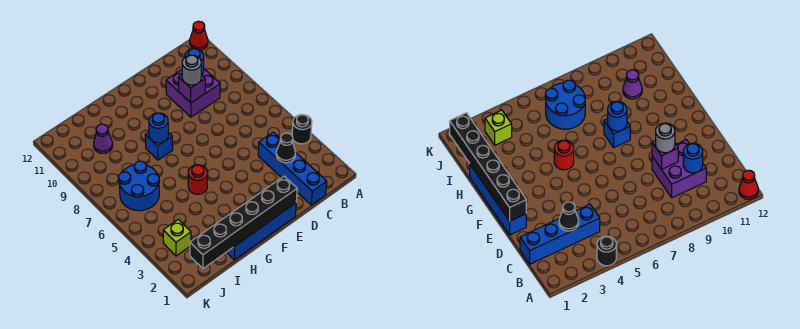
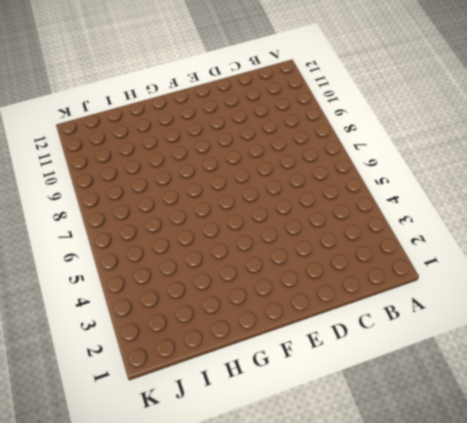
none -> black round brick A4 level 1
none -> red cone A12 level 1
none -> blue brick C1:C4 level 1

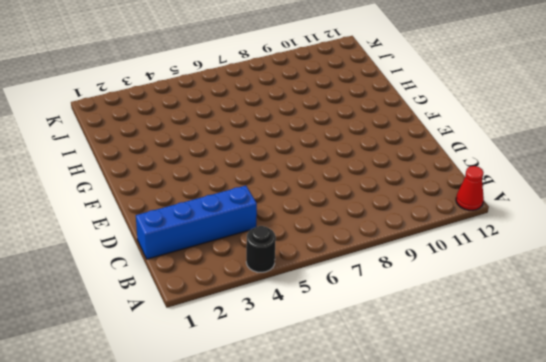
none -> purple brick C9:D10 level 1
none -> blue brick E1:H1 level 1
none -> red round brick G5 level 1

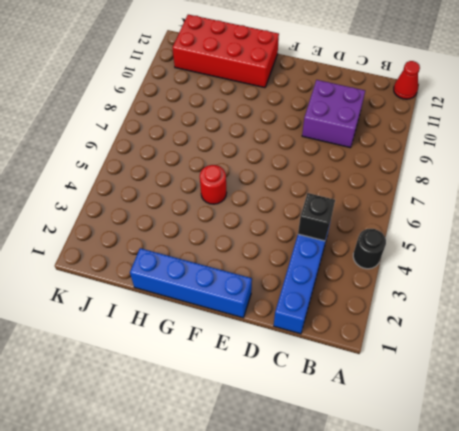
black brick C4 level 2 -> none
red brick G11:J12 level 1 -> none
none -> blue brick G8 level 1
none -> blue round brick I6:J7 level 1
none -> purple cone I10 level 1

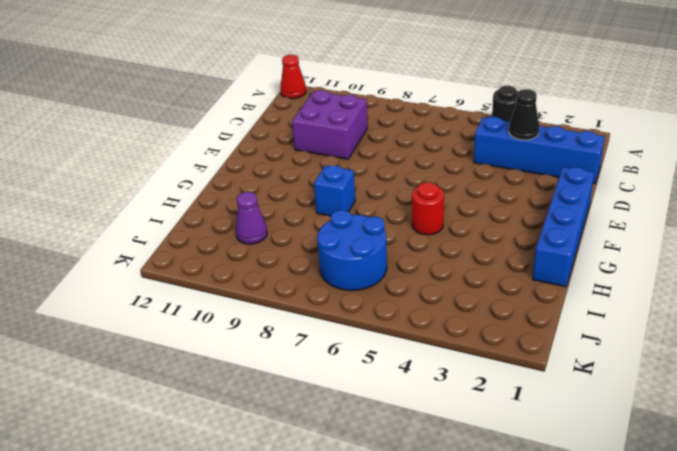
none -> lime brick J3 level 1
none -> blue round brick C10 level 2
none -> purple brick D9 level 2

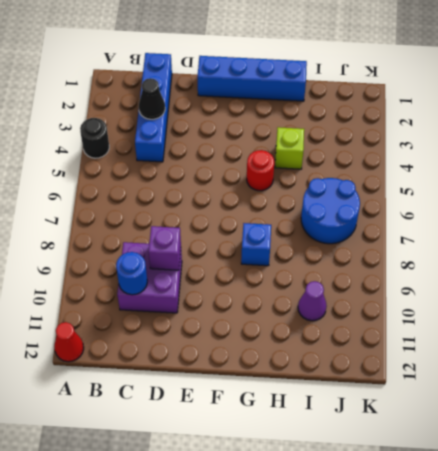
lime brick H4 level 1 -> lime brick J3 level 1
none -> black brick E1:J1 level 2
none -> blue round brick G8 level 2
none -> grey round brick D9 level 3

